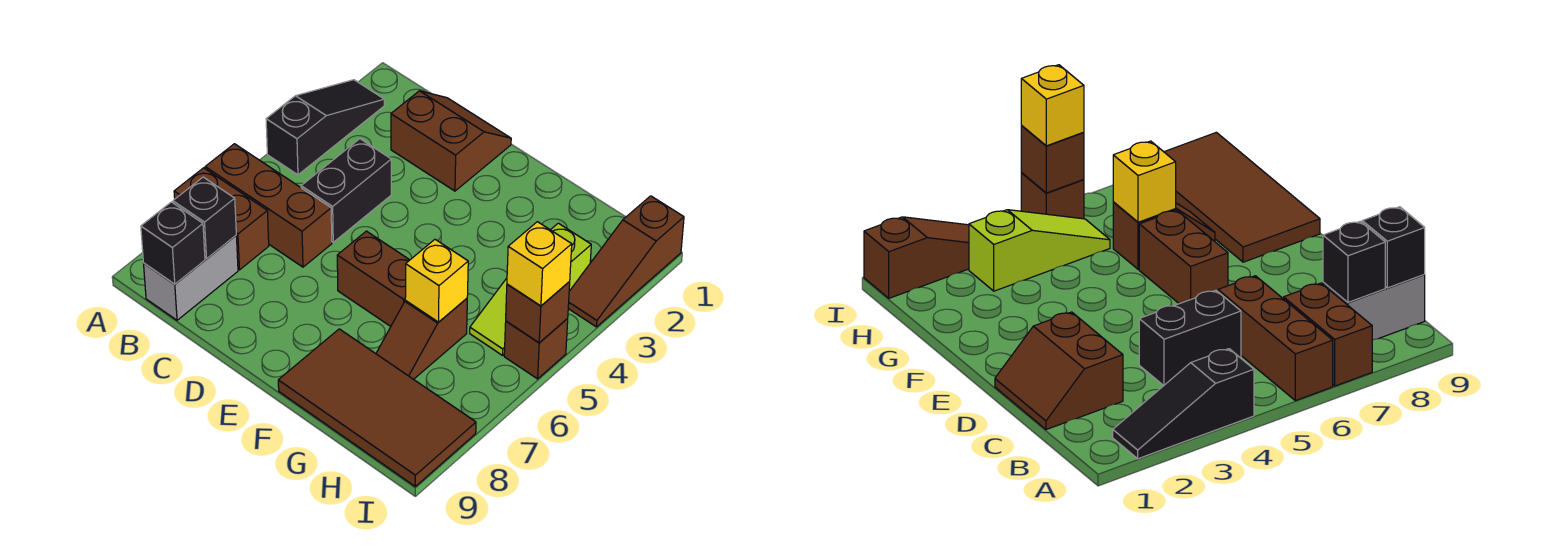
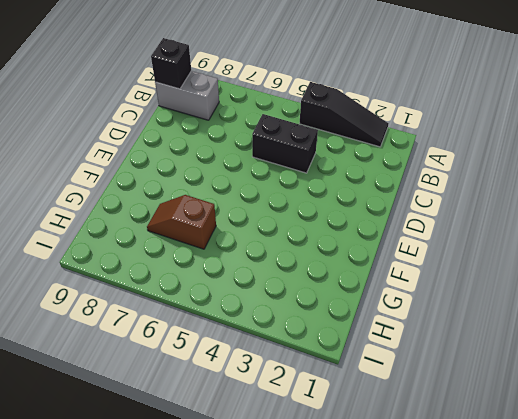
none -> brown brick A6:C6 level 1
none -> brown brick A7:B7 level 1
none -> brown slope C1:D2 level 1 top 2

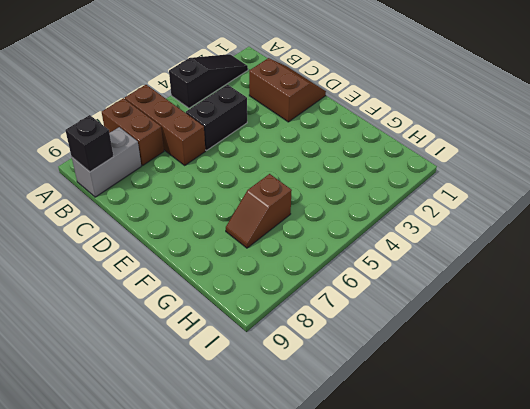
none -> brown brick E6:F6 level 1
none -> brown tile F8:I9 level 1
none -> lime slope H3:H5 level 1 top 3

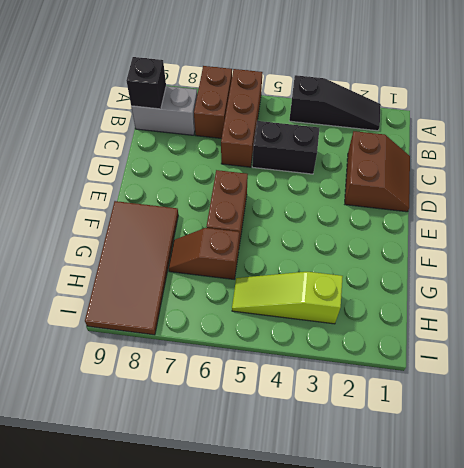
none -> brown slope I1:I3 level 1 top 1
none -> brown brick I5 level 1
none -> black brick B8 level 2

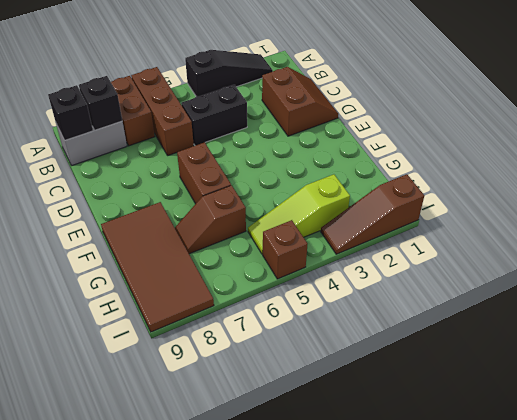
none -> yellow brick G6 level 2
none -> brown brick I5 level 2
none -> yellow brick I5 level 3

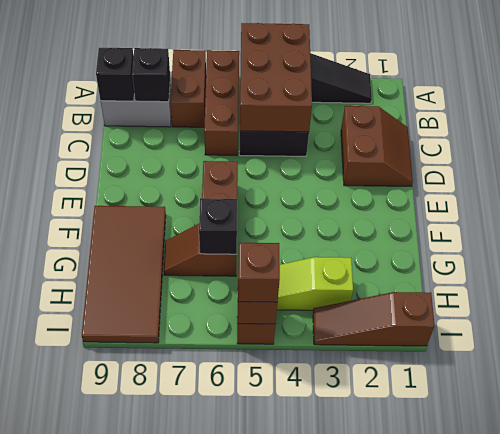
brown brick A4:C5 level 2 -> none
black brick G6 level 2 -> yellow brick G6 level 2
brown brick I5 level 3 -> yellow brick I5 level 3

